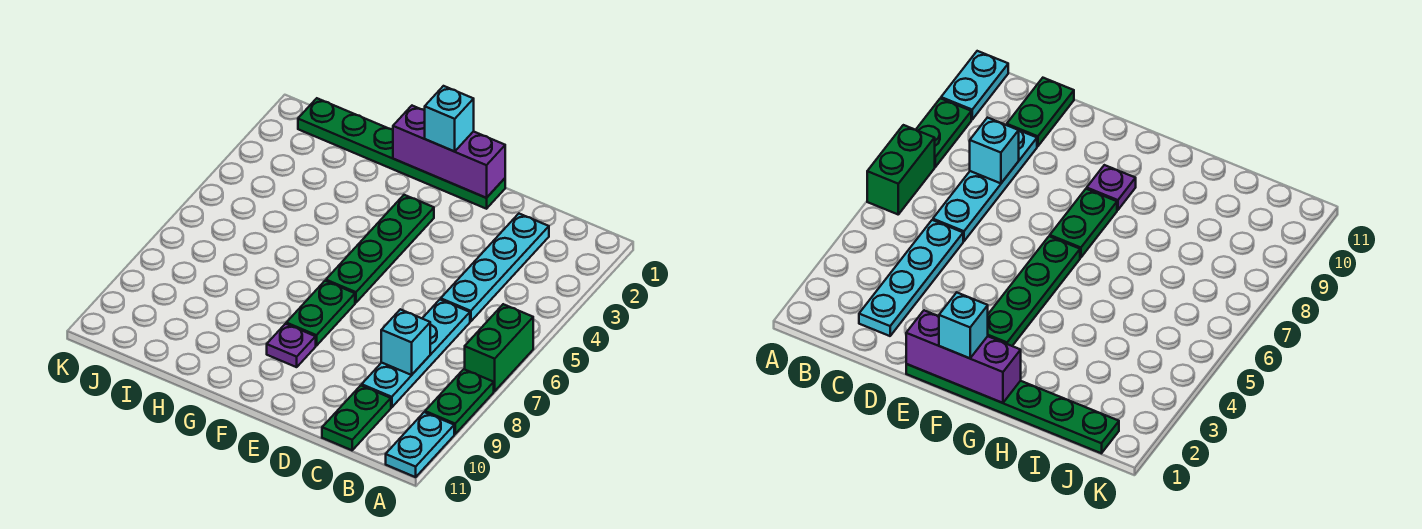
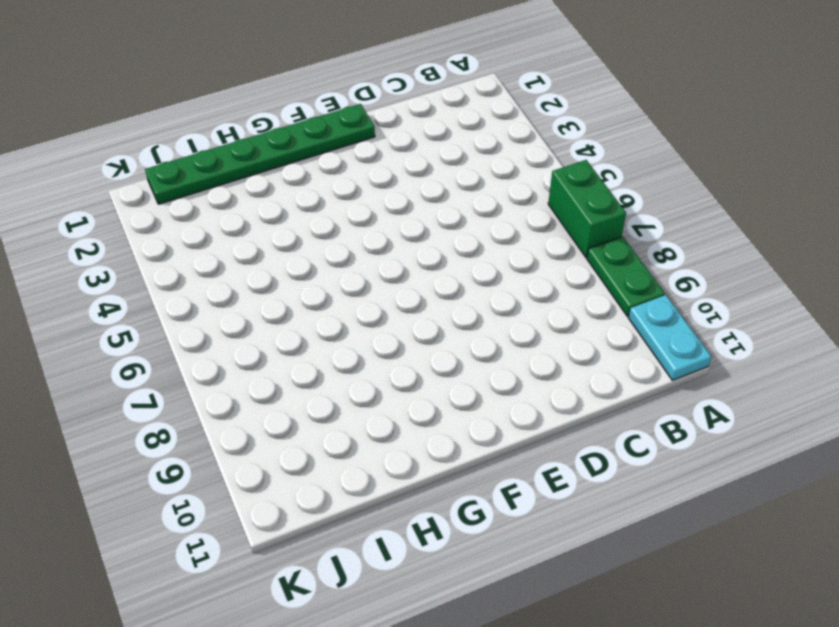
none -> cyan plate C2:C5 level 1
none -> cyan plate C6:C9 level 1
none -> green plate C10:C11 level 1

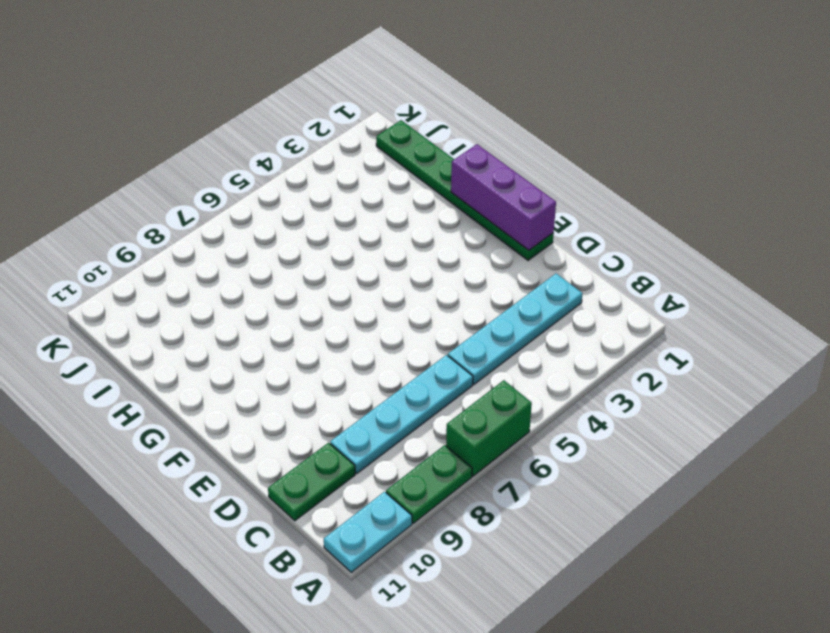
none -> green plate F3:F6 level 1
none -> green plate F7:F8 level 1
none -> purple plate F9 level 1

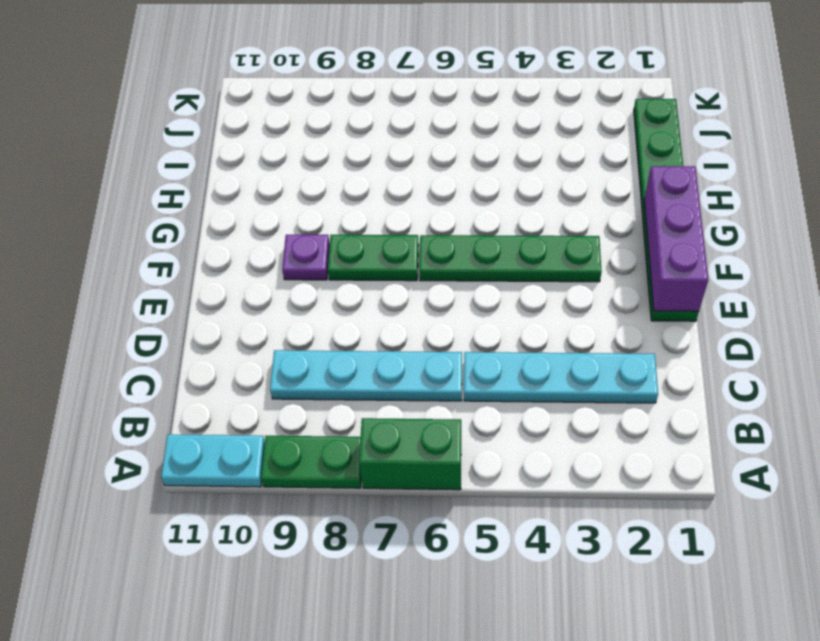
none -> green plate C10:C11 level 1
none -> cyan brick C8 level 2
none -> cyan brick F1 level 3

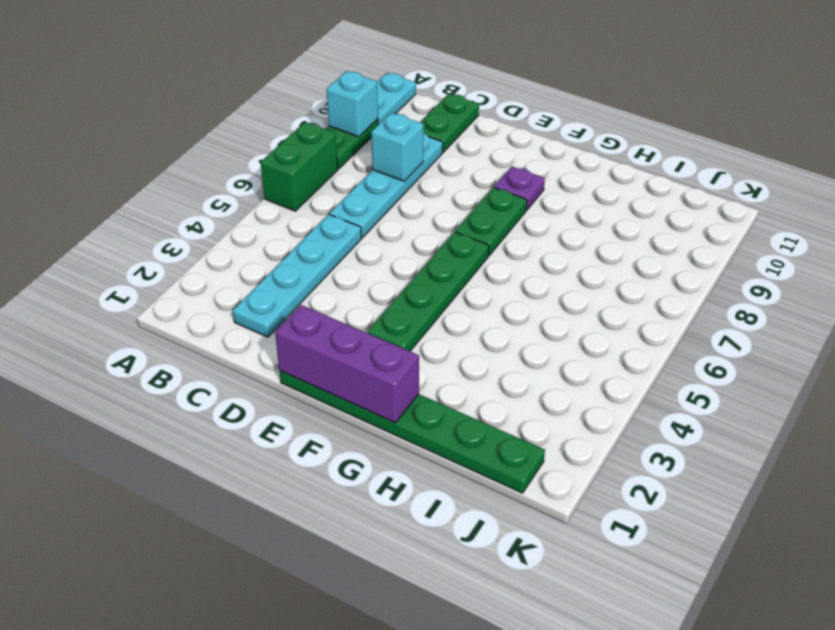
cyan brick A9 level 2 -> cyan brick F1 level 3

